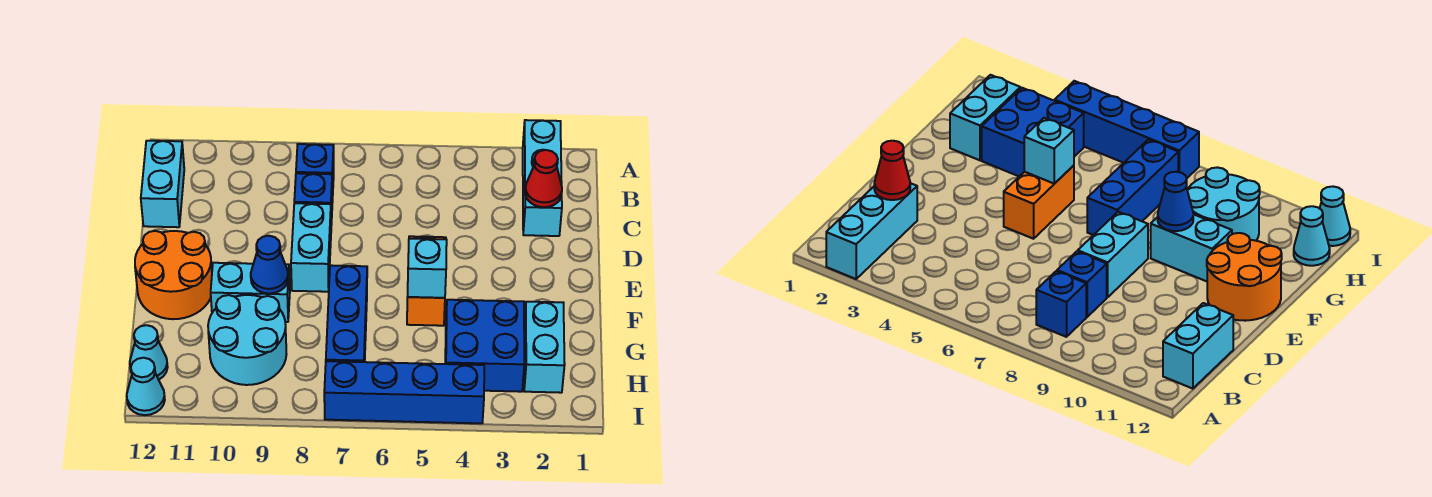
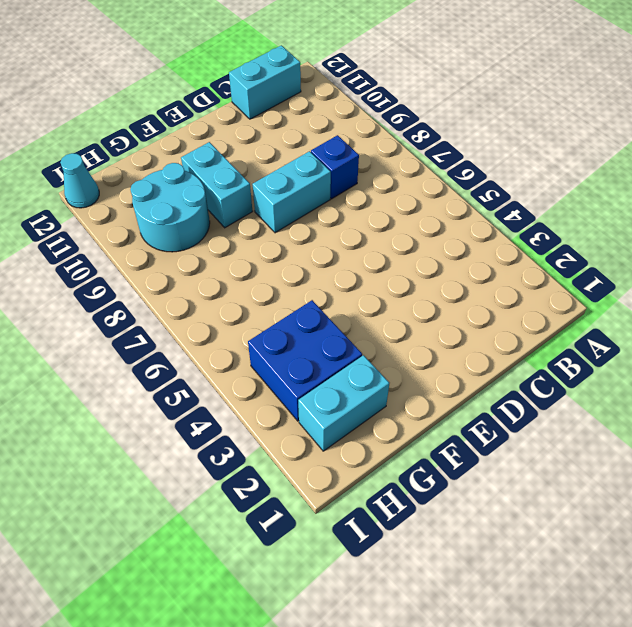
none -> cyan brick A2:C2 level 1
none -> blue brick B8 level 1
none -> orange brick E5:F5 level 1

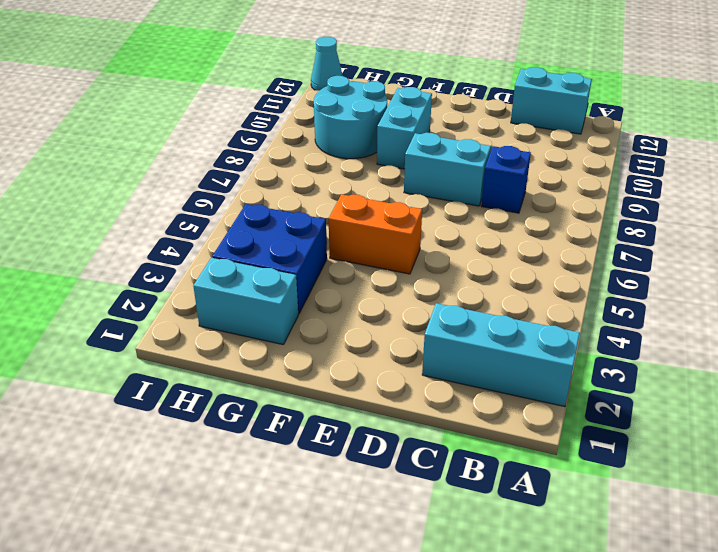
none -> blue brick B8 level 1
none -> orange round brick E11:F12 level 1
none -> blue brick F7:H7 level 1

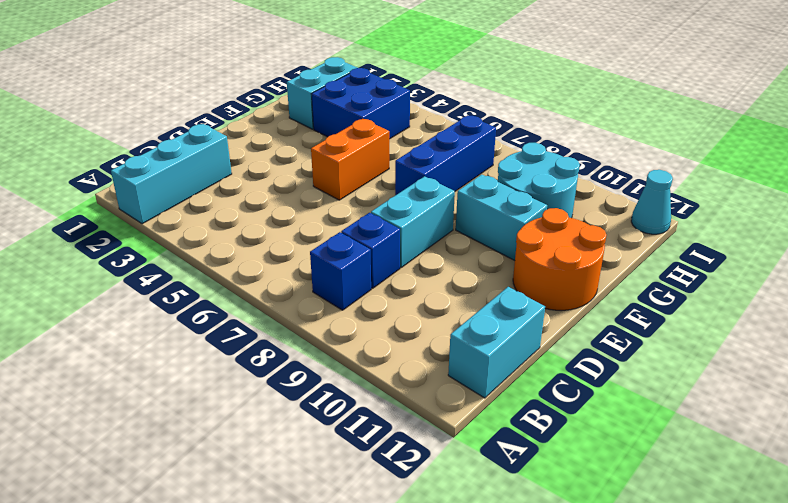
none -> cyan cone H12 level 1
none -> blue brick I4:I7 level 1
none -> red cone C2 level 2

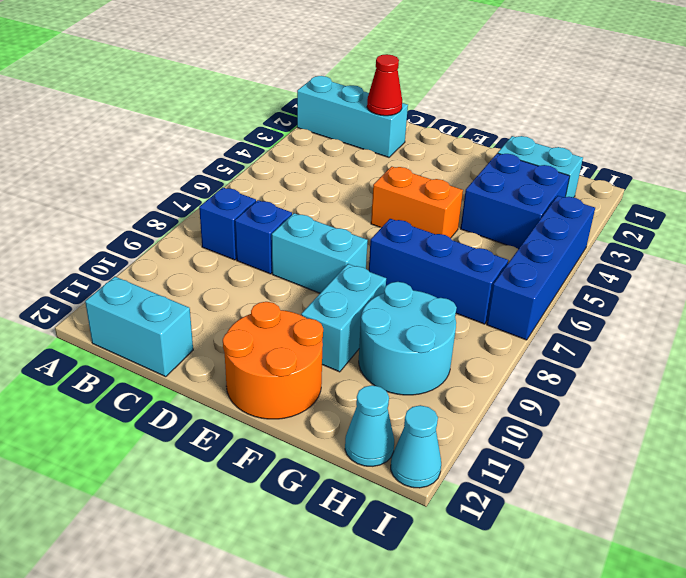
none -> cyan brick F5 level 2
none -> blue cone F9 level 2

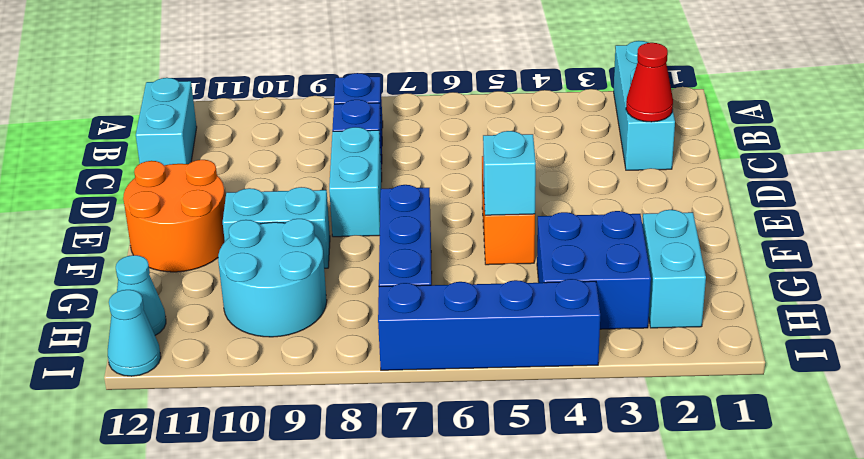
none -> blue cone F9 level 2

